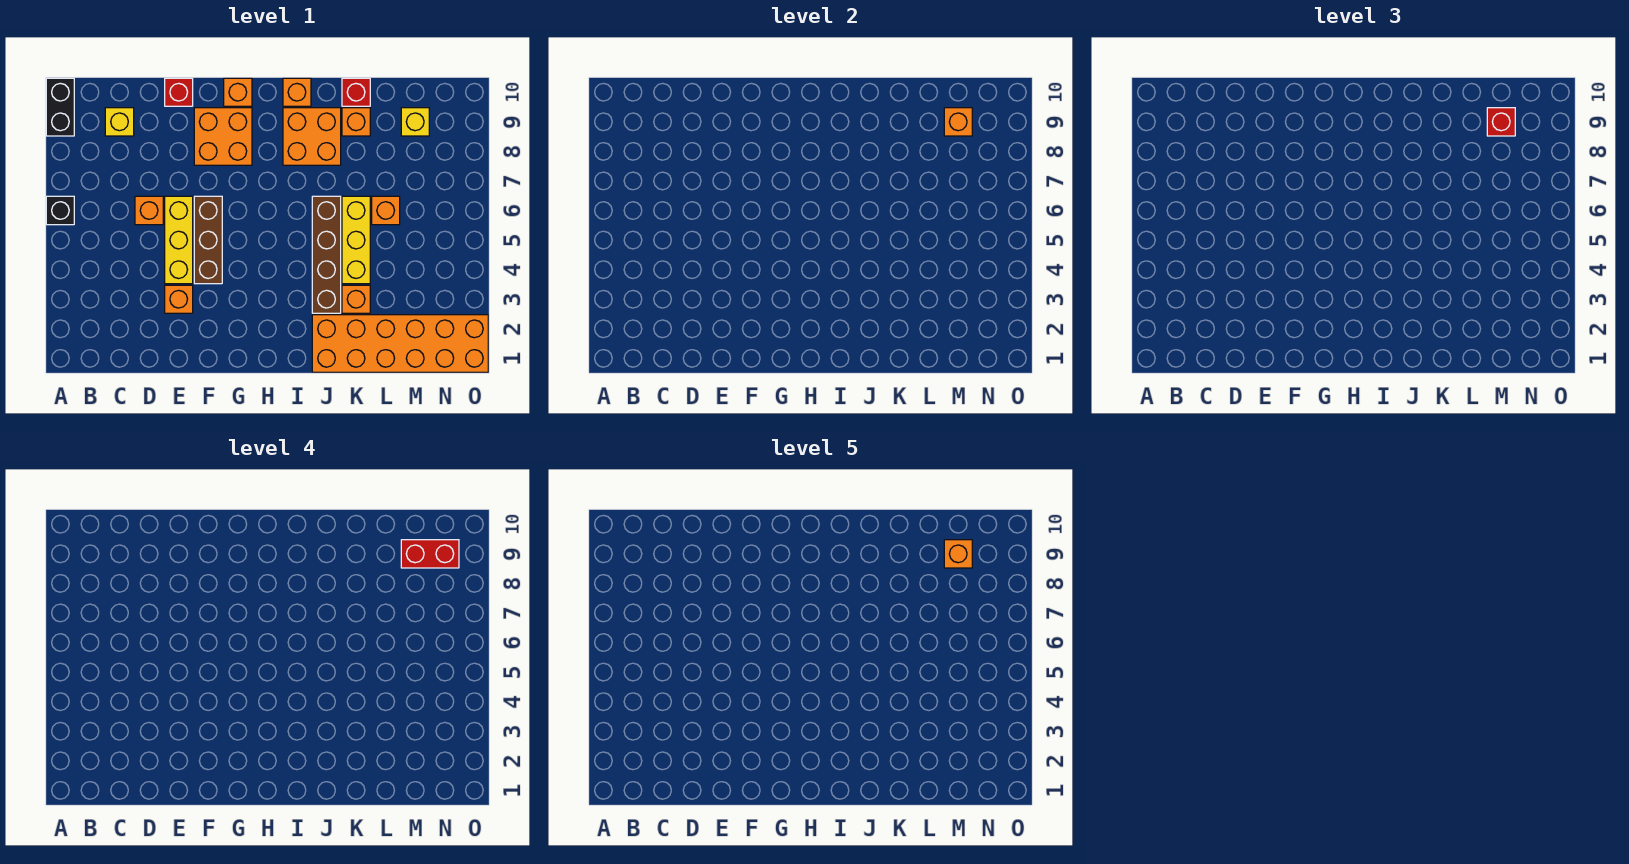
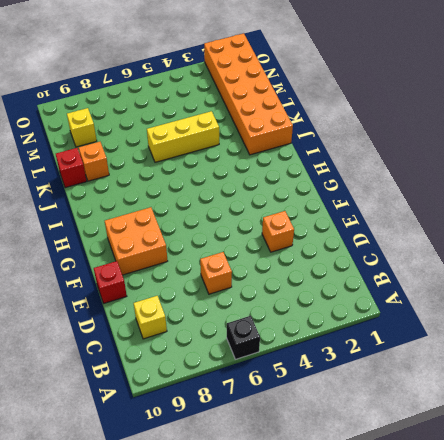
none -> black brick A9:A10 level 1
none -> yellow brick E4:E6 level 1
none -> brown brick F4:F6 level 1

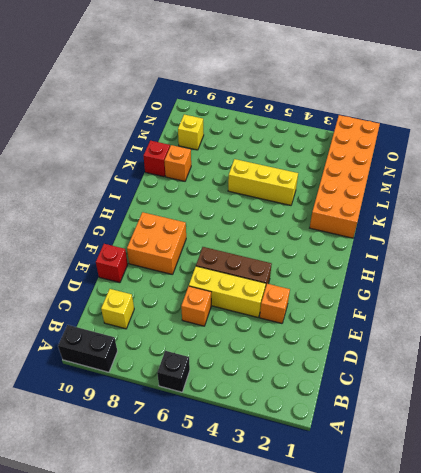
none -> orange brick G10 level 1
none -> orange brick I8:J9 level 1
none -> orange brick I10 level 1

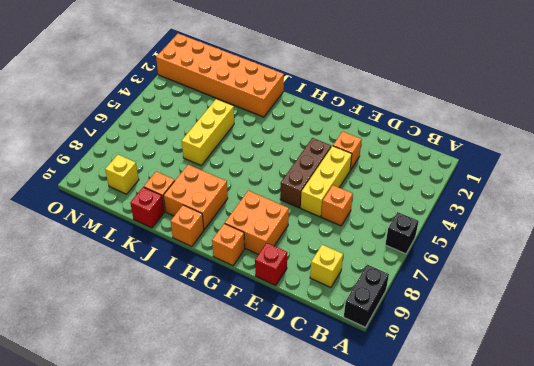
none -> brown brick J3:J6 level 1
none -> orange brick K3 level 1
none -> orange brick L6 level 1

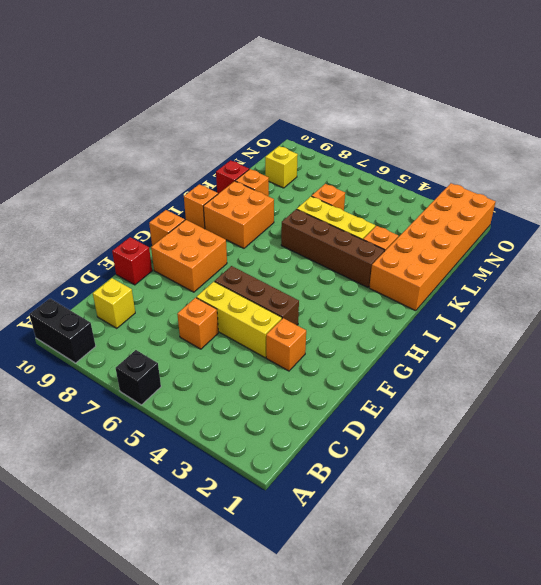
none -> orange brick M9 level 2
none -> red brick M9 level 3
none -> red brick M9:N9 level 4

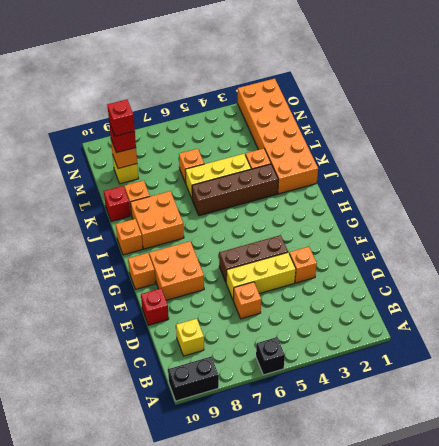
red brick M9 level 4 -> red brick M9:N9 level 4
none -> orange brick M9 level 5

